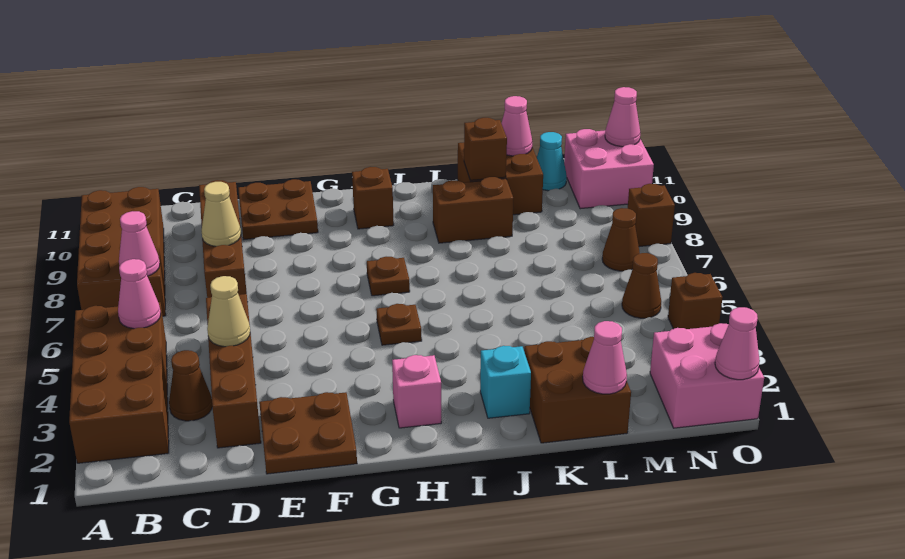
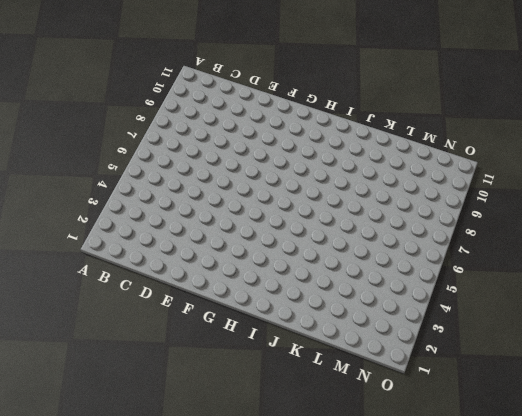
none -> brown brick A2:B5 level 1
none -> brown brick A7:B10 level 1
none -> brown cone C3 level 1
none -> brown brick D2:D5 level 1

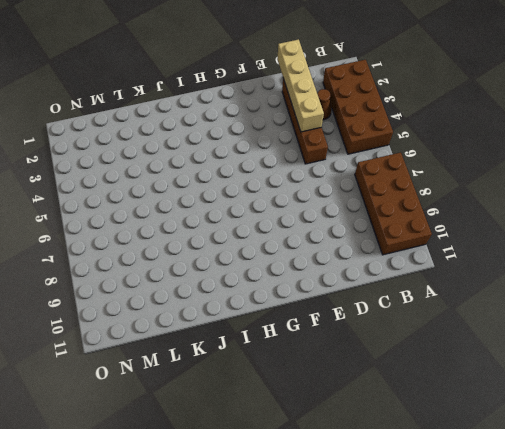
tan brick D1:D4 level 2 -> tan cone D4 level 2
none -> brown brick D7:D10 level 1
none -> brown plate E1:F2 level 1
none -> brown plate E10:F11 level 1
none -> pink brick H2 level 1

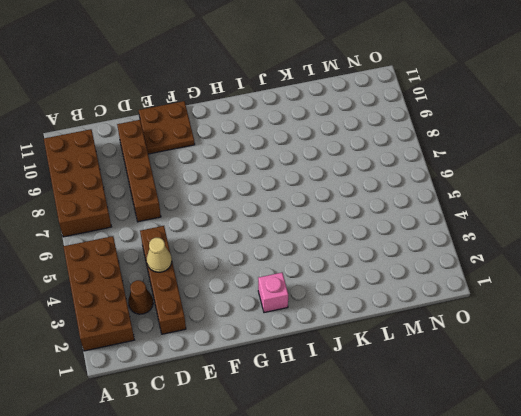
none -> brown plate E1:F2 level 1
none -> brown plate H5 level 1
none -> brown plate H7 level 1
none -> brown brick H10 level 1

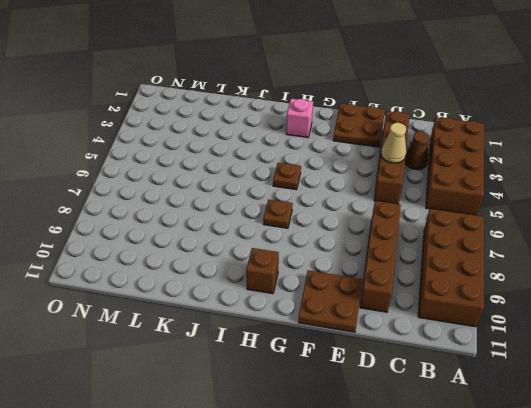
none -> cyan brick J2 level 1
none -> brown brick J9:K9 level 1
none -> brown brick K1:L2 level 1
none -> brown brick K10:L11 level 1

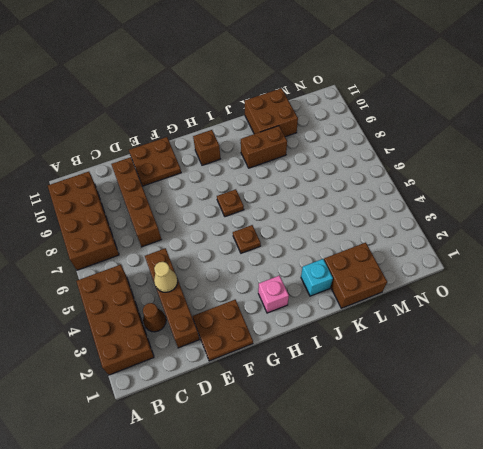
none -> cyan cone M11 level 1
none -> pink brick N1:O2 level 1
none -> brown cone N5 level 1
none -> brown cone N7 level 1

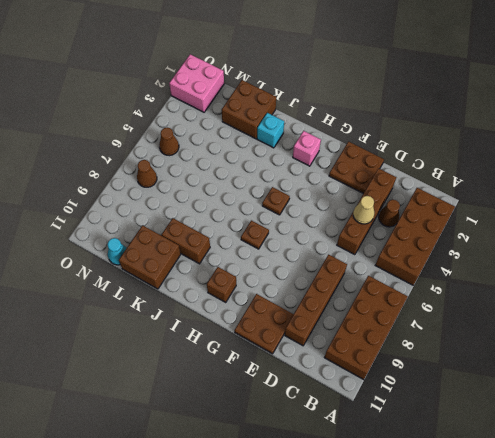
none -> pink brick N10:O11 level 1
none -> brown brick O4 level 1
none -> brown brick O8 level 1
none -> pink cone B5 level 2

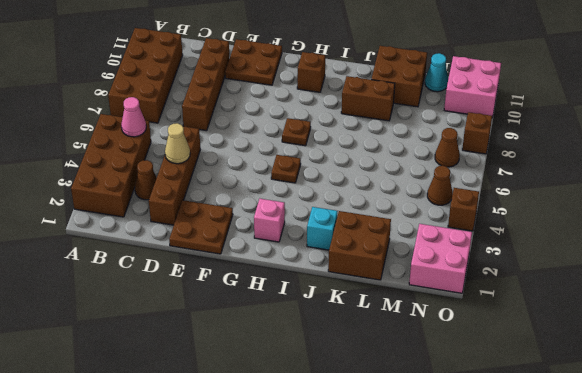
none -> pink cone B7 level 2
none -> tan cone D8 level 2
none -> brown brick K10 level 2
none -> pink cone L1 level 2

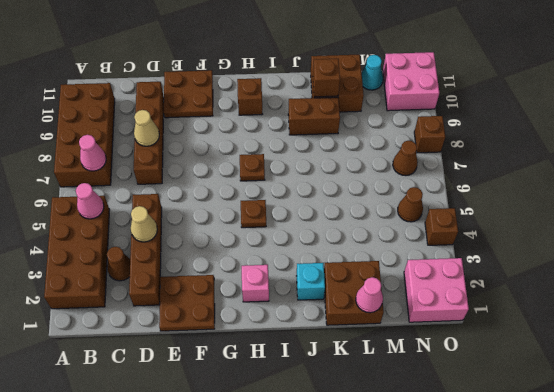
none -> pink cone L11 level 2
none -> pink cone O1 level 2
none -> pink cone O11 level 2

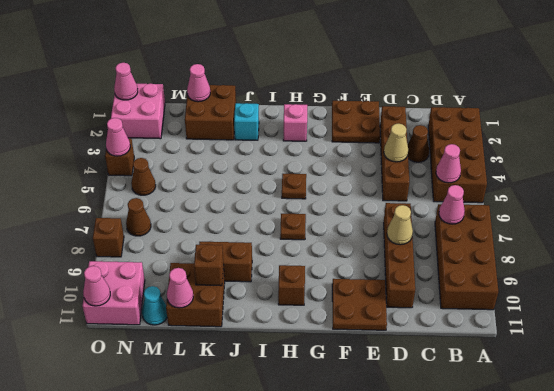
pink cone O4 level 2 -> none

